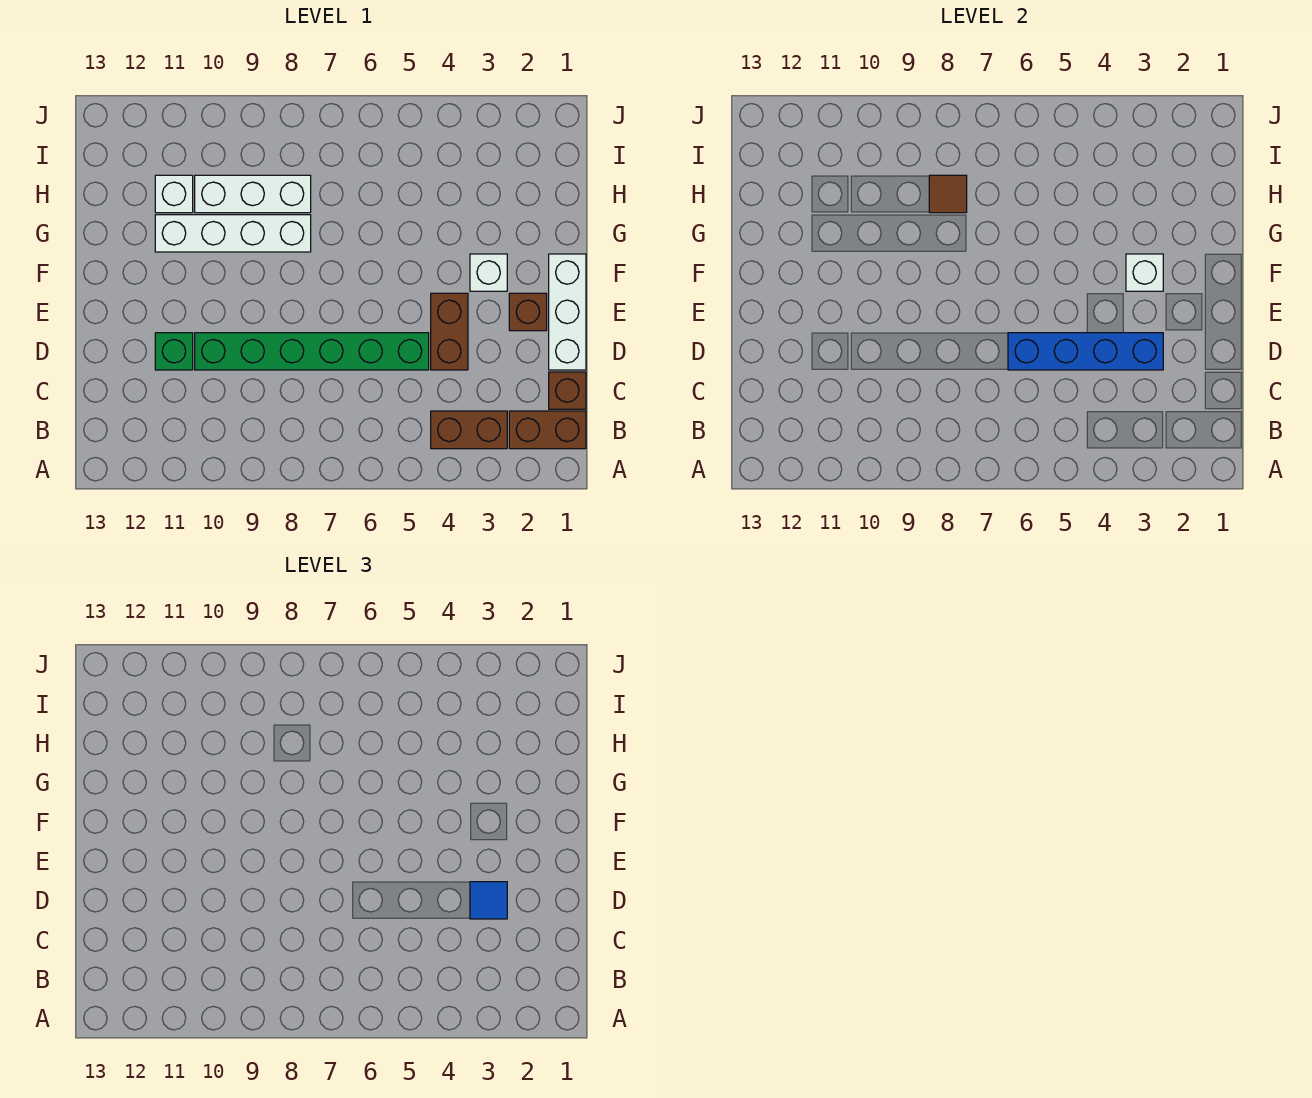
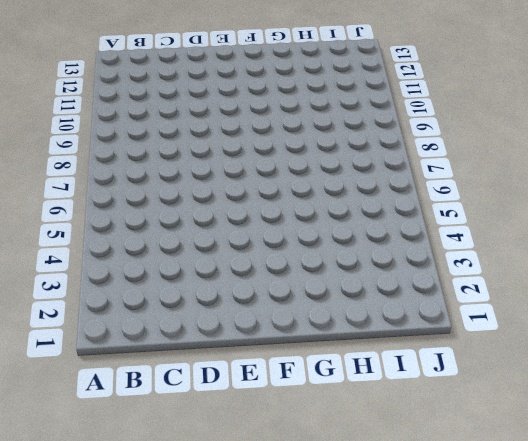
none -> brown brick B1:B2 level 1
none -> brown brick B3:B4 level 1
none -> brown brick C1 level 1

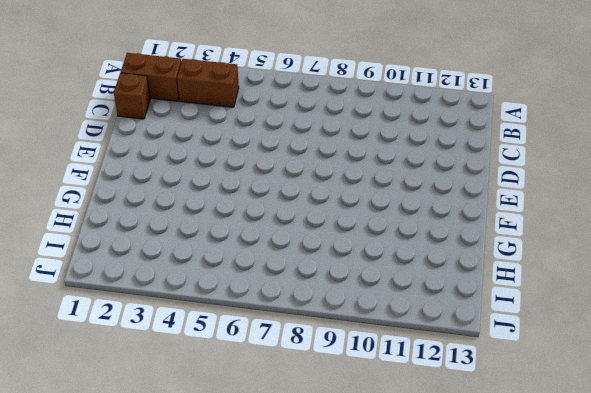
none -> white brick D1:F1 level 1
none -> brown brick D4:E4 level 1
none -> green brick D5:D10 level 1

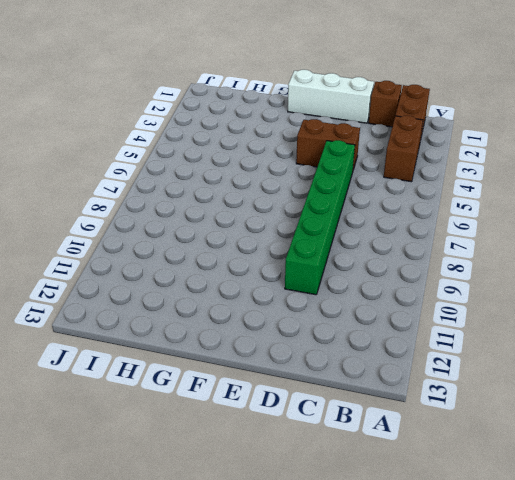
none -> green brick D11 level 1
none -> brown brick E2 level 1
none -> white brick F3 level 1

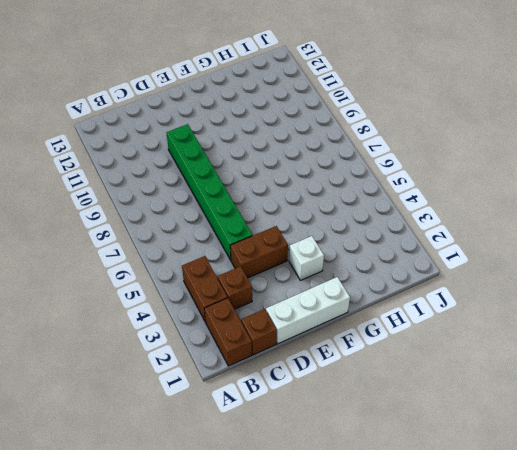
brown brick C3 level 1 -> brown brick E2 level 1
none -> green brick D11 level 1
none -> white brick G8:G11 level 1
none -> white brick H8:H10 level 1

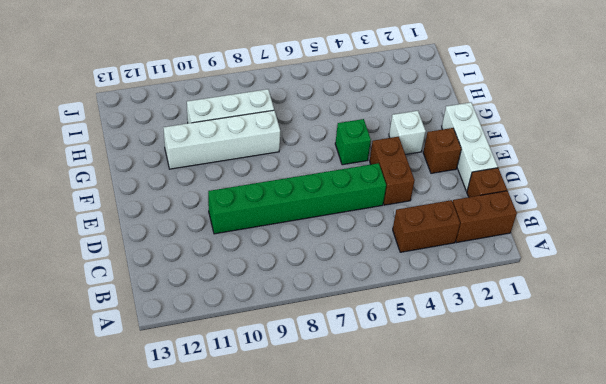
green brick F5 level 1 -> green brick D11 level 1
none -> white brick H11 level 1
none -> blue brick D3:D6 level 2
none -> white brick F3 level 2

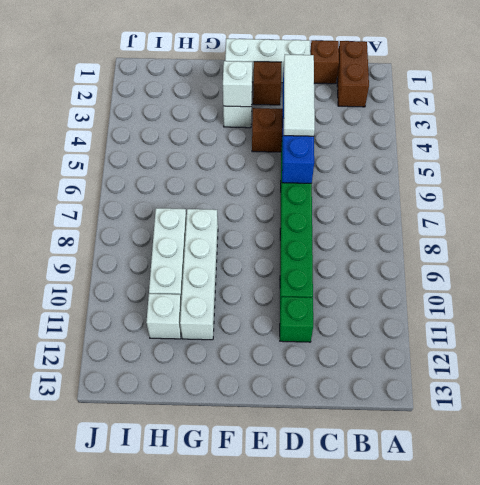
white tile D3:D5 level 3 -> blue tile D3 level 3
none -> brown brick B3:B4 level 1
none -> brown tile H8 level 2

